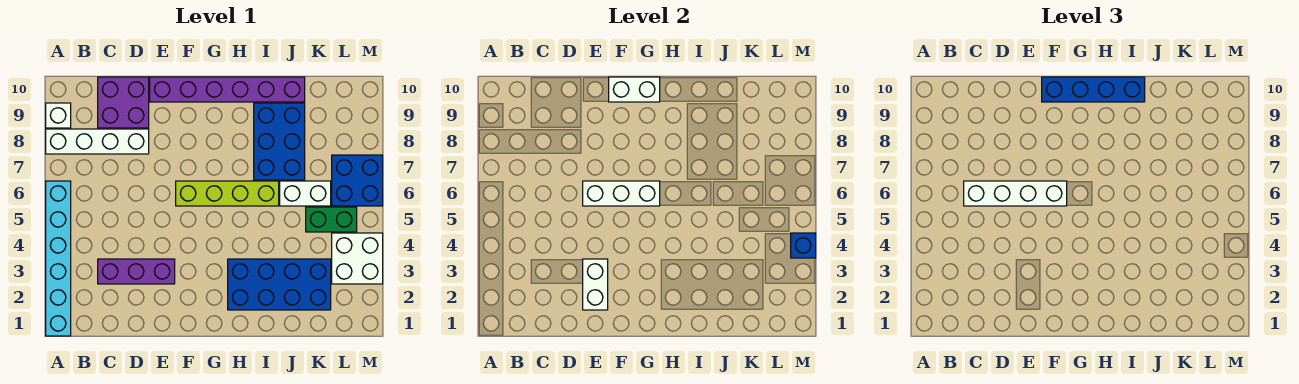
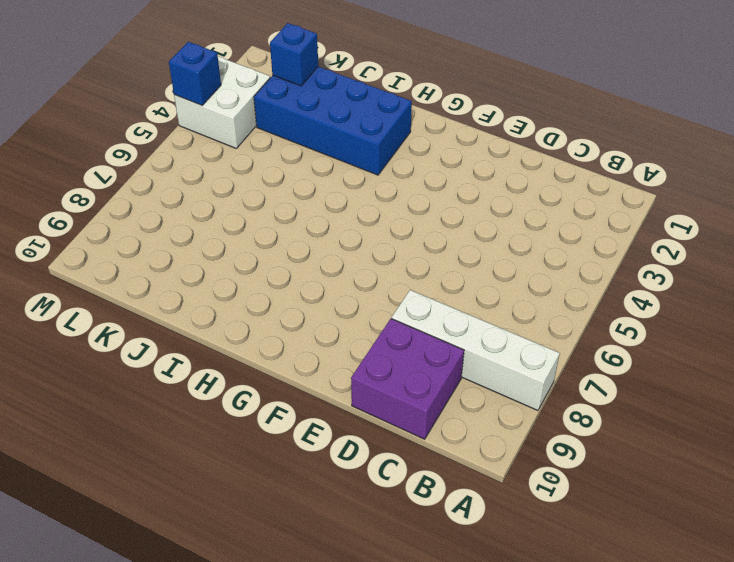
blue brick K2 level 2 -> none
none -> cyan brick A1:A6 level 1
none -> white brick A9 level 1
none -> purple brick C3:E3 level 1

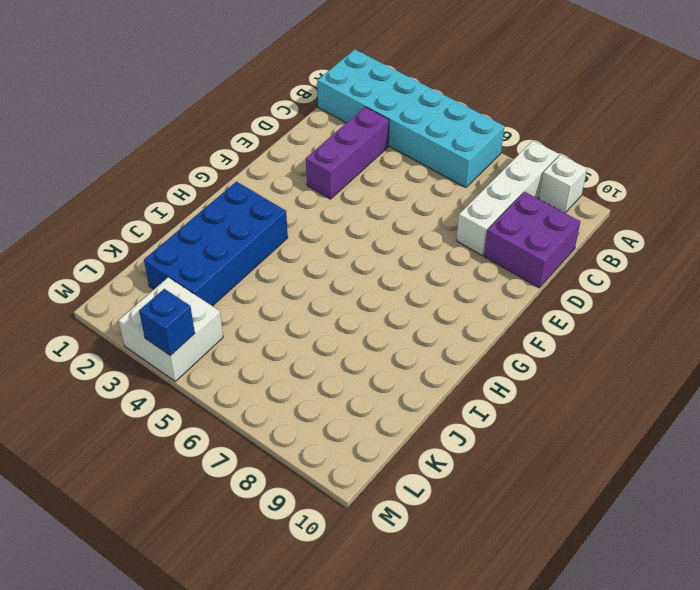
cyan brick A1:B6 level 1 -> cyan brick A1:A6 level 1
none -> purple brick E10:J10 level 1
none -> lime brick F6:I6 level 1
none -> blue brick I7:J9 level 1

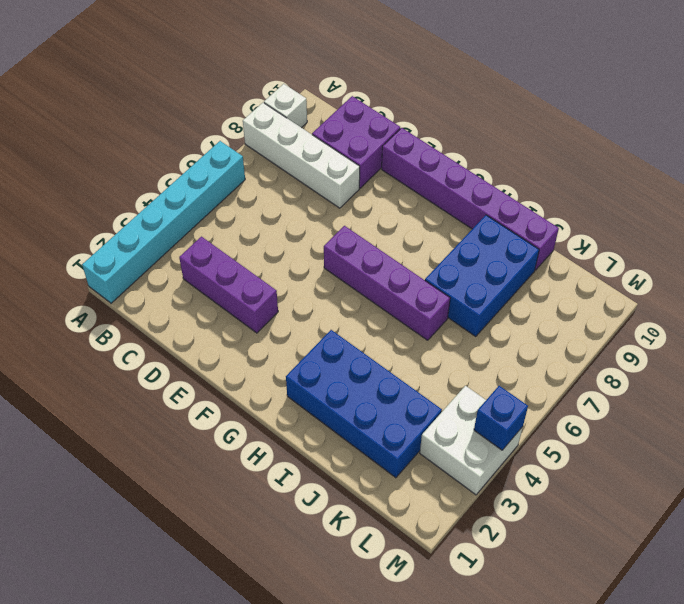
purple brick F6:I6 level 1 -> lime brick F6:I6 level 1
none -> white brick J6:K6 level 1
none -> green brick K5:L5 level 1
none -> blue brick L6:M7 level 1

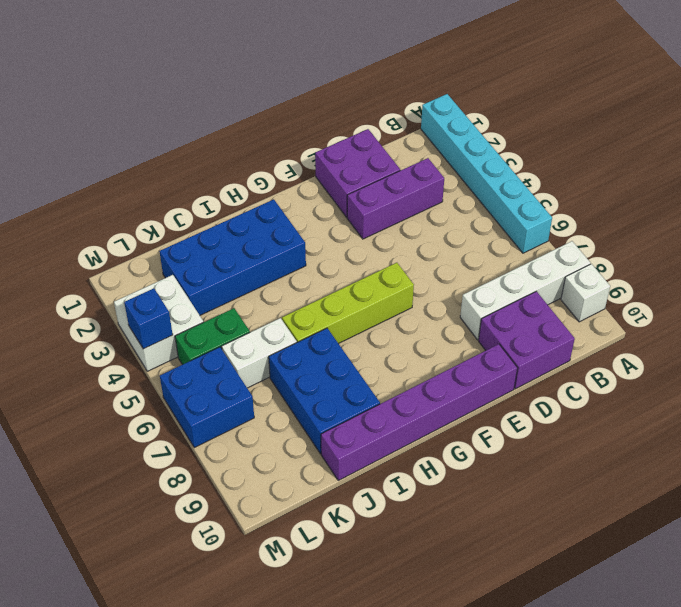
purple brick D1:E2 level 1 -> none
none -> white brick E2:E3 level 2
none -> white brick E6:G6 level 2
none -> white brick F10:G10 level 2

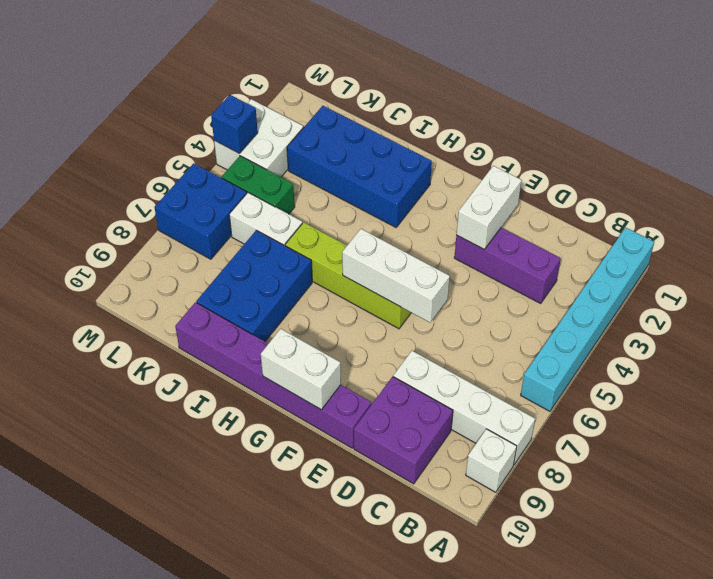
none -> white brick C6:F6 level 3
none -> blue brick F10:I10 level 3

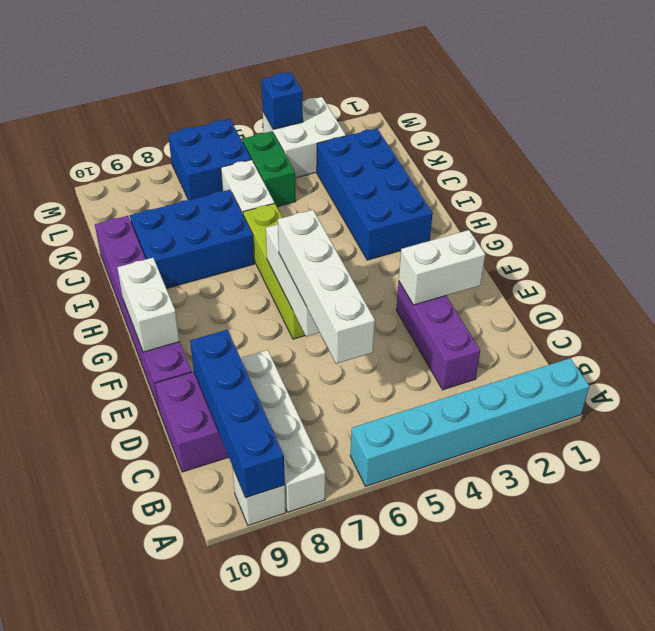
blue brick A9:D9 level 2 -> blue brick F10:I10 level 3

